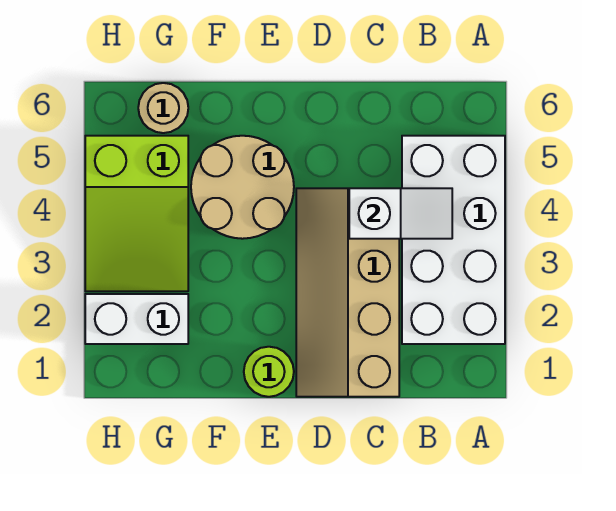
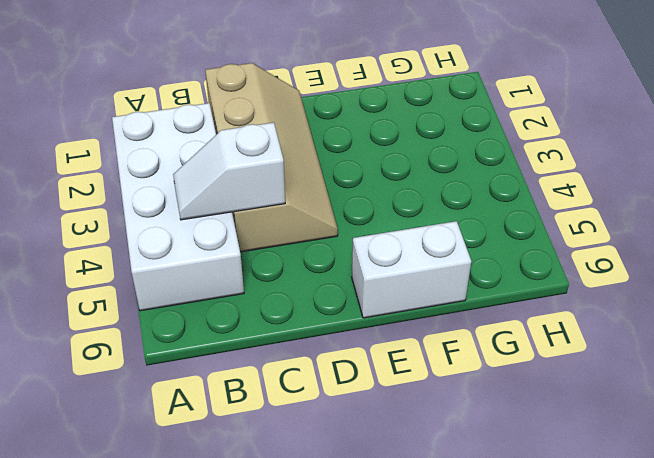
white brick E6:F6 level 1 -> white brick G2:H2 level 1
none -> lime round brick E1 level 1
none -> tan round brick E4:F5 level 1

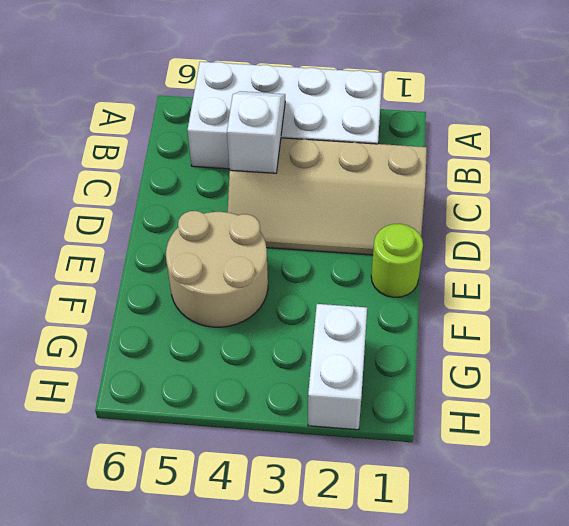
none -> lime slope G3:H5 level 1 top 5
none -> tan round brick G6 level 1

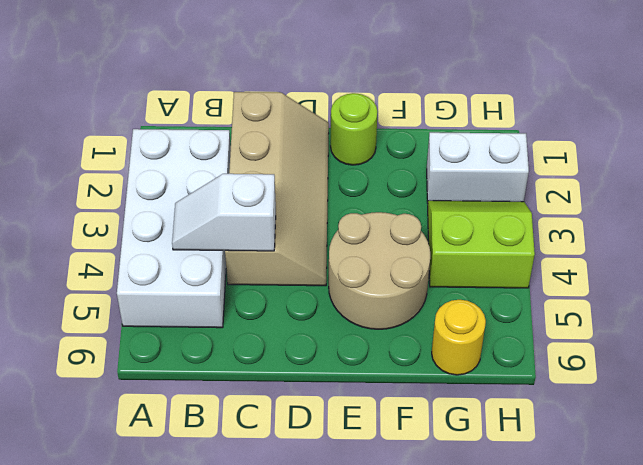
lime slope G3:H4 level 1 top 4 -> lime slope G3:H5 level 1 top 5
yellow round brick G6 level 1 -> tan round brick G6 level 1

